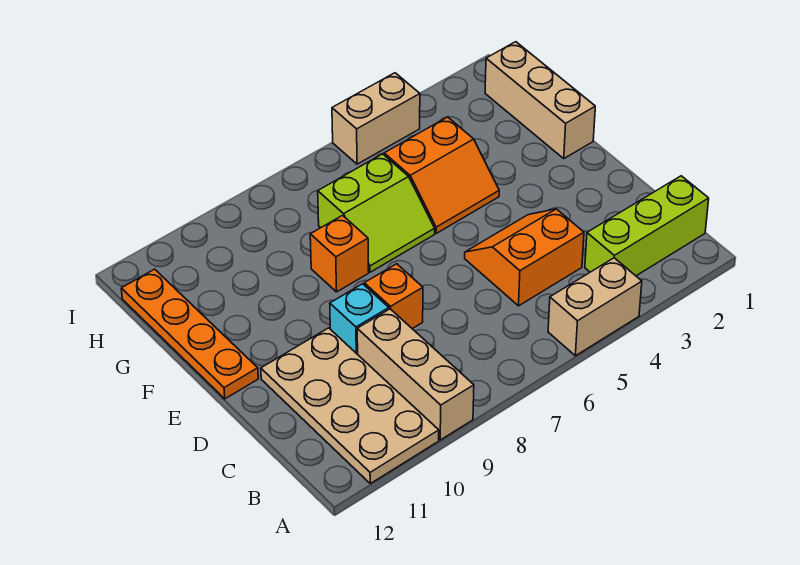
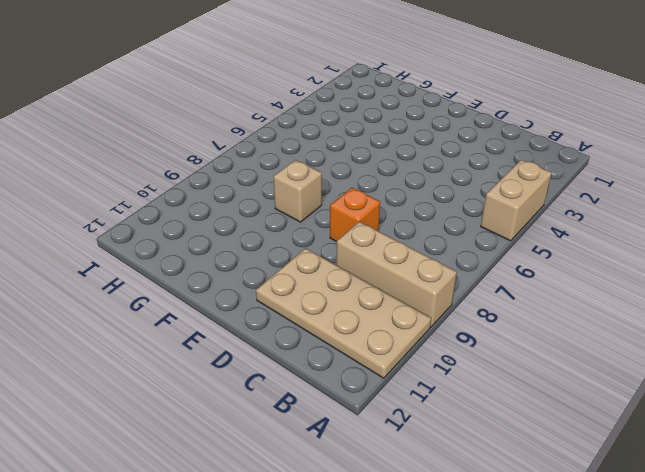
tan brick F8 level 1 -> orange brick F8 level 1
none -> lime brick B1:B3 level 1
none -> orange slope C4:D5 level 1 top C
none -> cyan brick D9 level 1

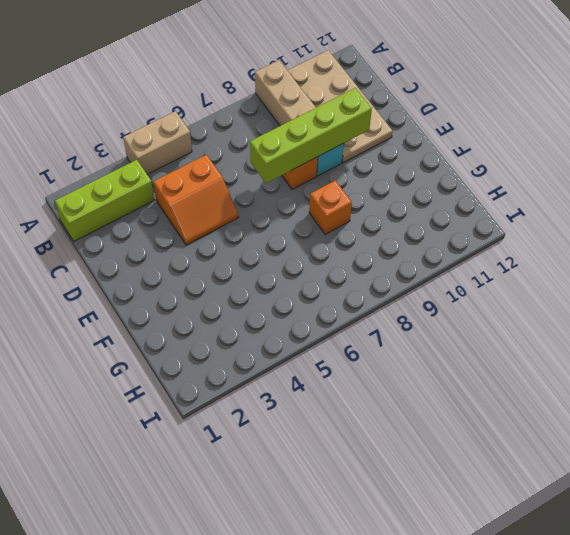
lime brick D7:D10 level 2 -> none
none -> orange plate E12:H12 level 1
none -> tan brick F1:H1 level 1
none -> orange slope F4:G5 level 1 top G

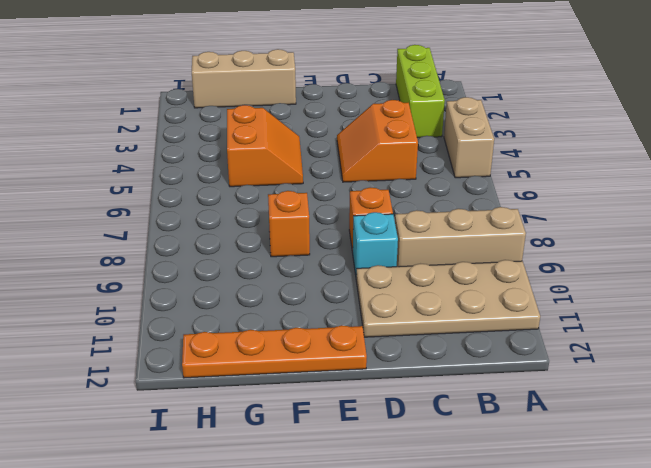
none -> lime slope F6:G7 level 1 top G
none -> tan brick I4:I5 level 1

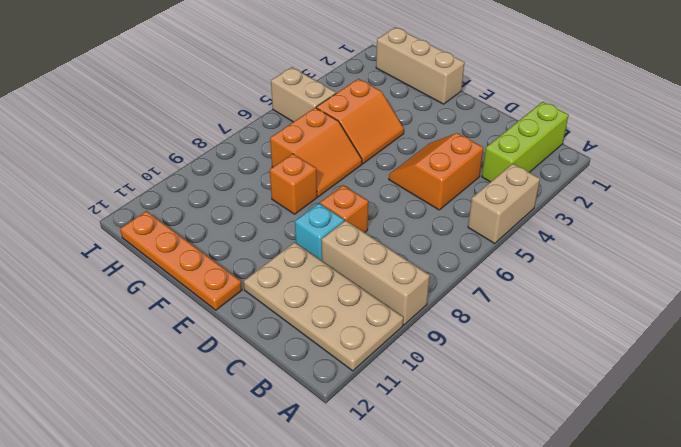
orange slope F6:G7 level 1 top G -> lime slope F6:G7 level 1 top G
tan brick H5:I5 level 1 -> tan brick I4:I5 level 1

